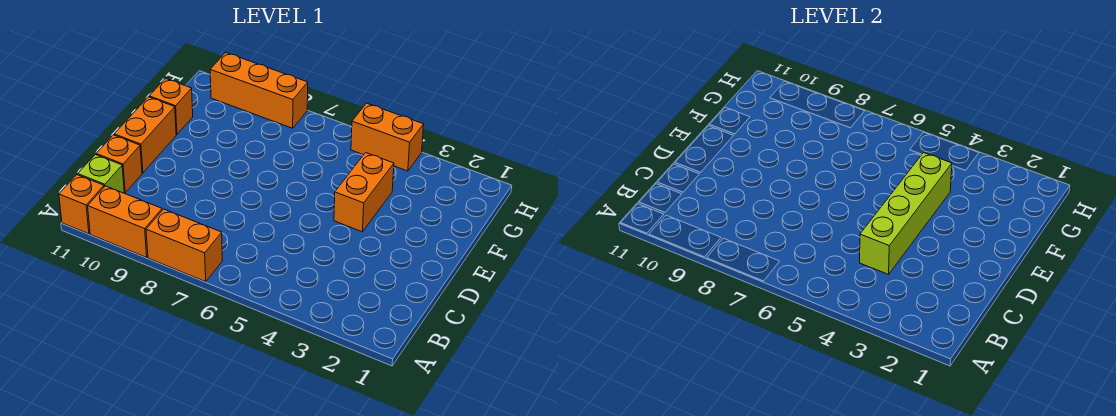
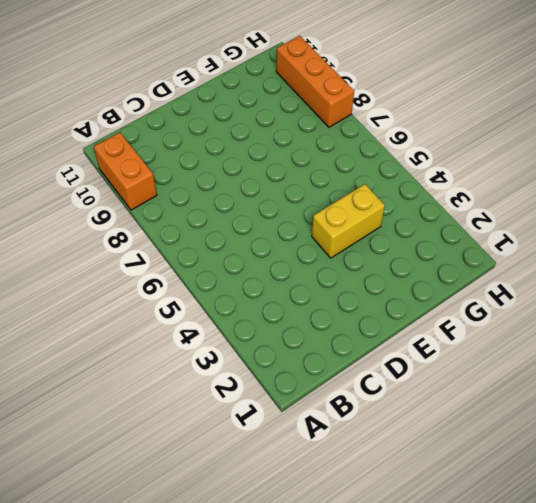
yellow brick E4:F4 level 1 -> orange brick E4:F4 level 1
none -> orange brick A7:A8 level 1
none -> orange brick A11 level 1

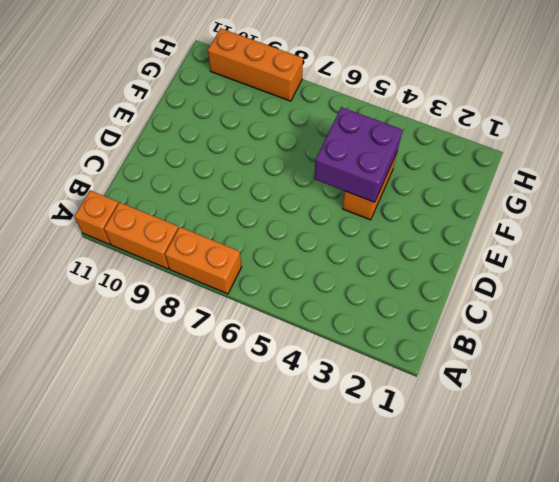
purple brick E4:F5 level 2 -> lime brick C4:F4 level 2
none -> lime brick B11 level 1
none -> orange brick C11 level 1

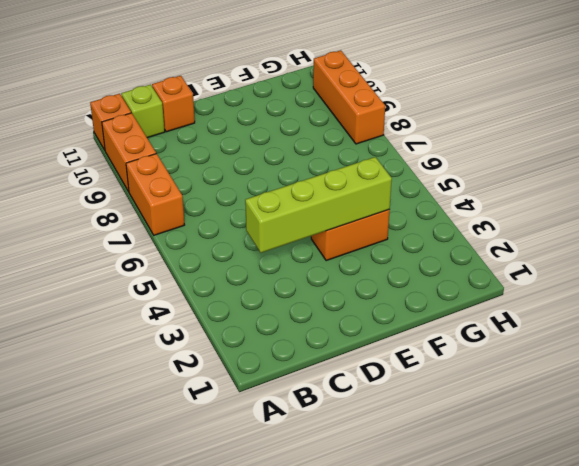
none -> orange brick D11:E11 level 1
none -> orange brick F11 level 1

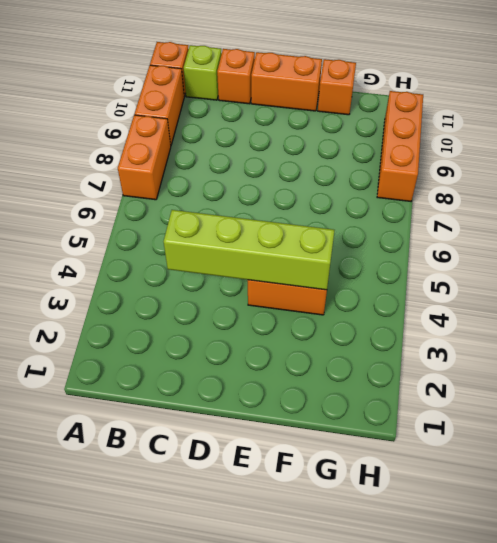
none -> orange brick H4:H5 level 1

